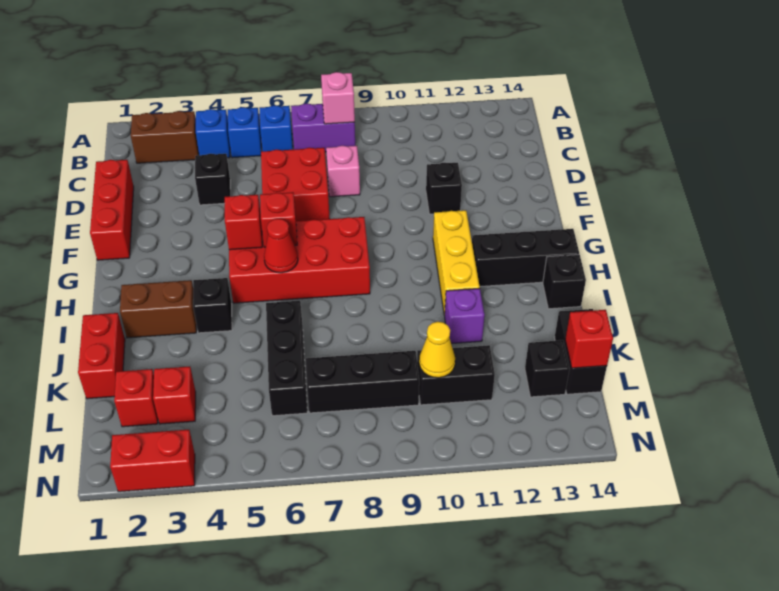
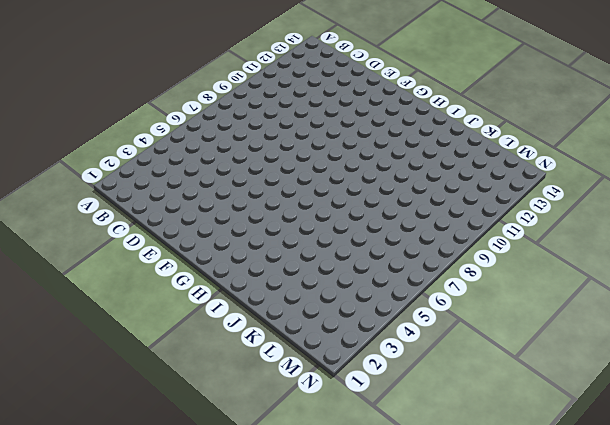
none -> brown brick B2:B3 level 1
none -> blue brick B4 level 1
none -> blue brick B5 level 1
none -> blue brick B6 level 1

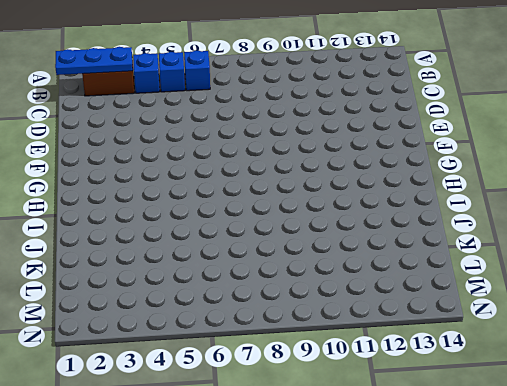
blue plate B1:B3 level 2 -> none
none -> purple brick B7:B8 level 1
none -> red brick D1:F1 level 1
none -> black brick D4 level 1
none -> red brick D6:E7 level 1

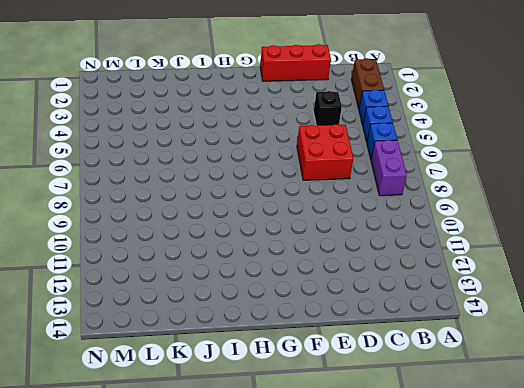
none -> pink brick D8 level 1
none -> black brick E11 level 1
none -> red brick G5:H8 level 1
none -> yellow brick G11:I11 level 1

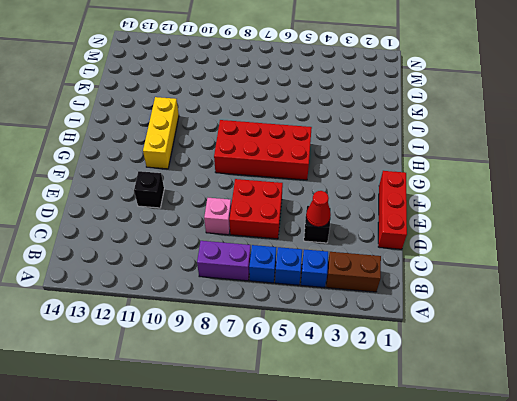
red cone D4 level 2 -> red cone H6 level 2
none -> black brick H12:H14 level 1
none -> brown brick I2:I3 level 1
none -> black brick I4 level 1
none -> black brick I14 level 1

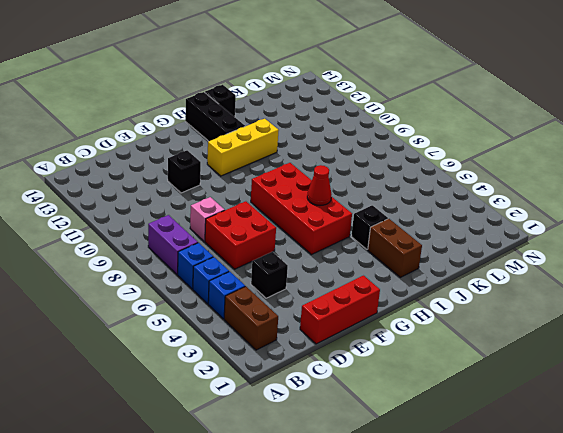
none -> red brick J1:K1 level 1
none -> black brick J6:L6 level 1
none -> purple brick J11 level 1
none -> black brick K14:L14 level 1

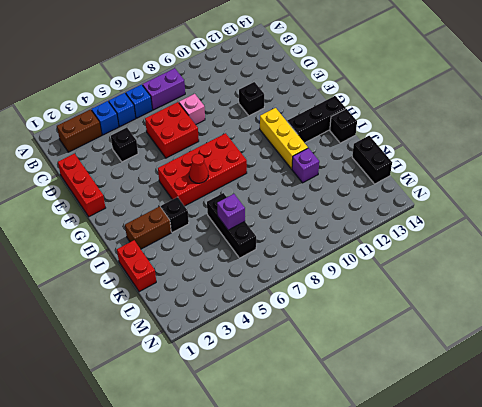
purple brick K6 level 2 -> none
none -> red brick L2 level 1
none -> red brick L3 level 1
none -> black brick L7:L9 level 1
none -> black brick L10:L11 level 1

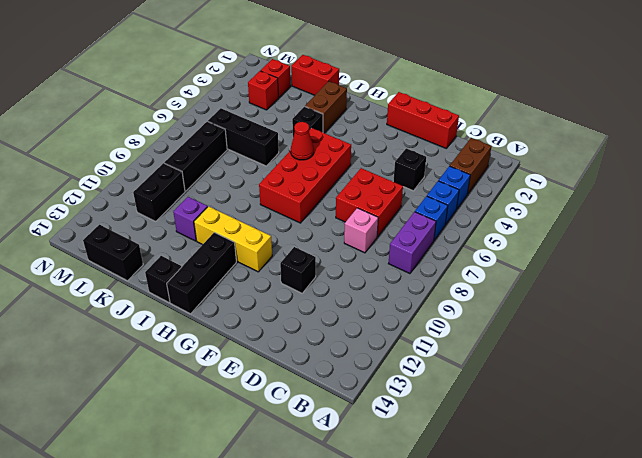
none -> black brick L13 level 1
none -> red brick N2:N3 level 1
none -> pink brick B8 level 2
none -> red brick G5 level 2

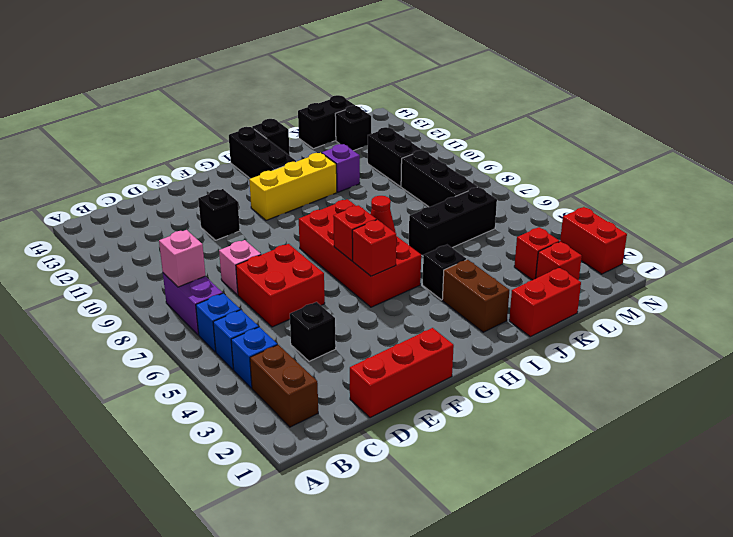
none -> yellow cone L10 level 2
none -> red brick L14 level 2

